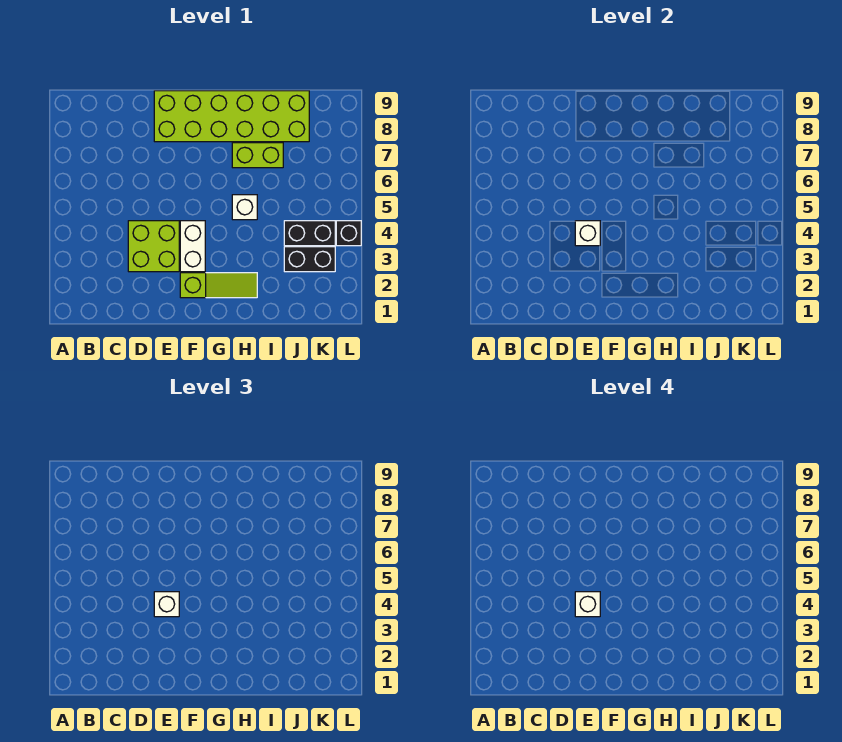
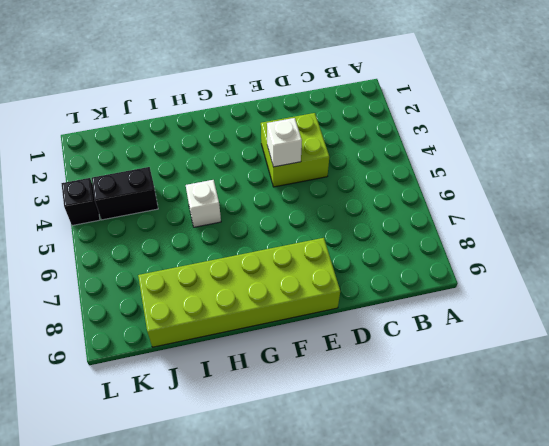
none -> lime slope F2:H2 level 1 top F
none -> white brick F3:F4 level 1
none -> lime brick H7:I7 level 1

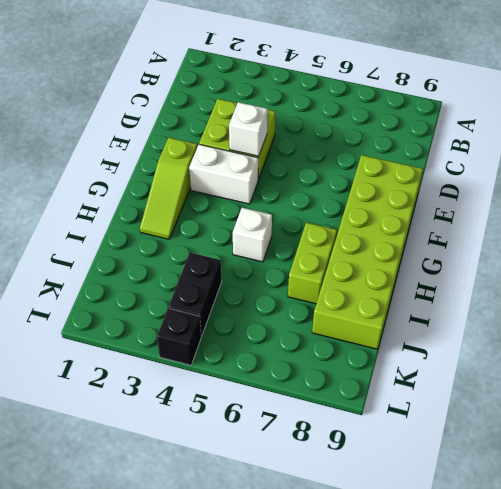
none -> black brick J3:K3 level 1
none -> white brick E4 level 3
none -> white brick E4 level 4

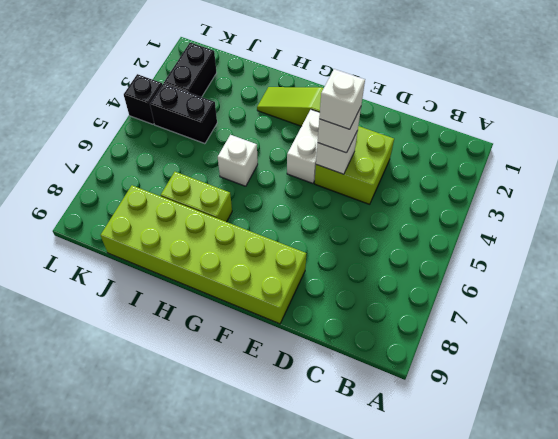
black brick K2:K3 level 1 -> black brick J3:K3 level 1

